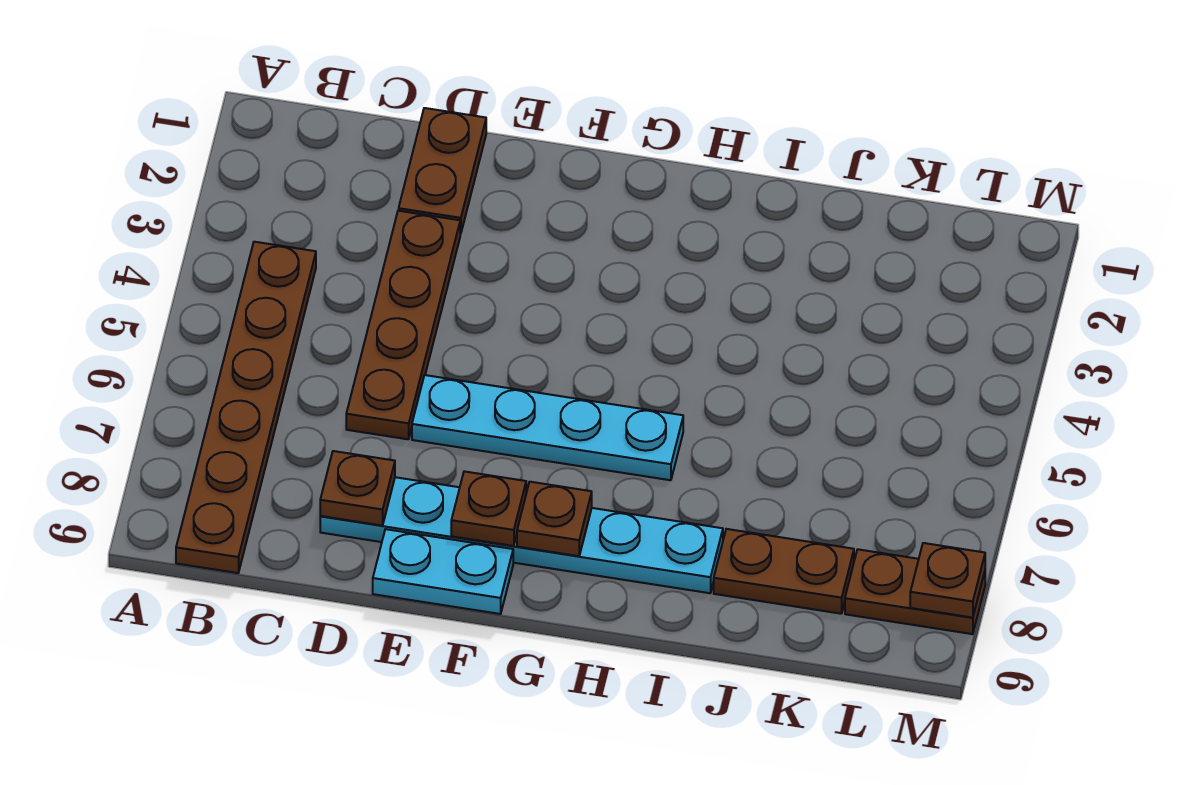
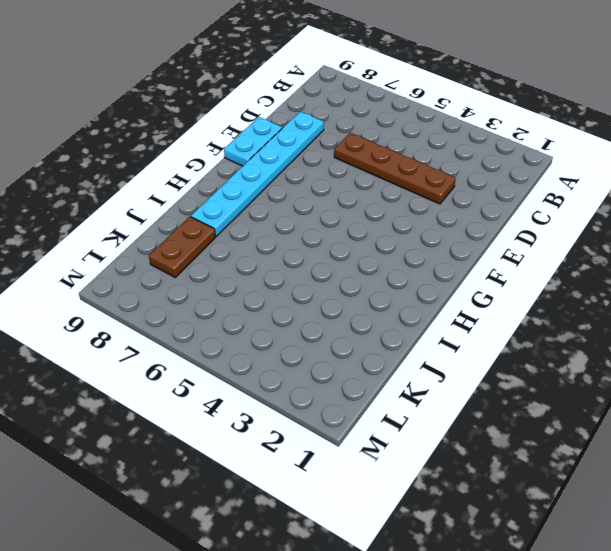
none -> brown plate B4:B9 level 1
none -> brown plate D1:D2 level 1
none -> cyan plate E6:H6 level 1

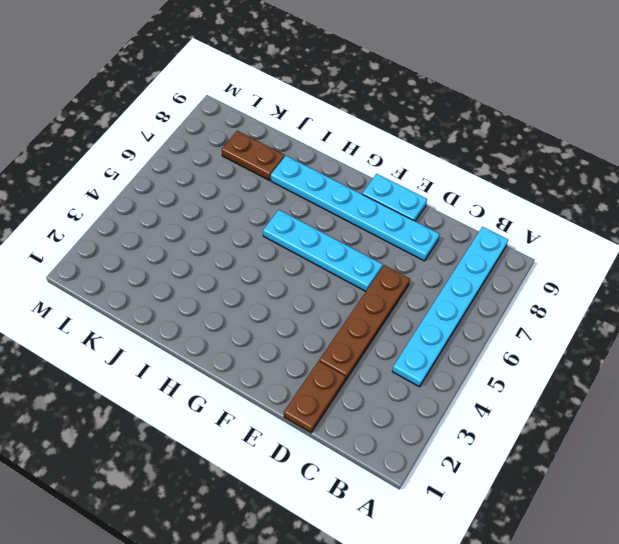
cyan plate B4:B9 level 1 -> brown plate B4:B9 level 1
none -> brown plate L8:M8 level 1
none -> brown plate D8 level 2
none -> brown plate F8 level 2

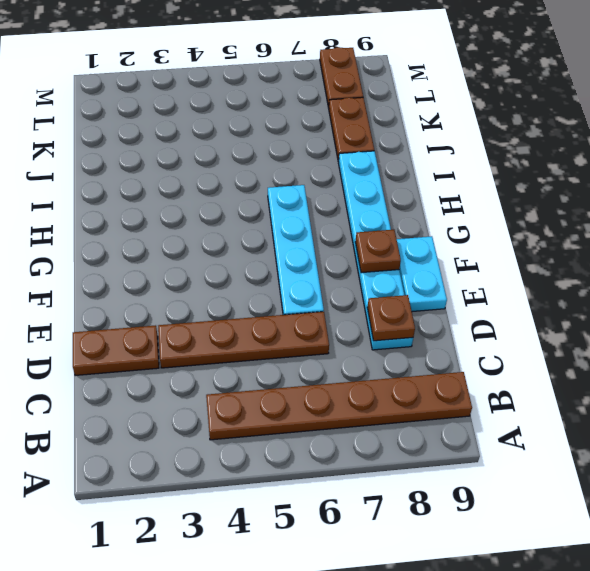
none -> brown plate G8 level 2
none -> brown plate M8 level 2

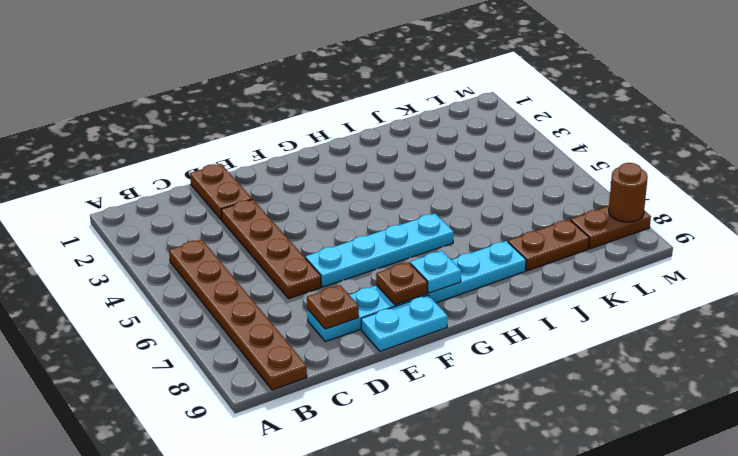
cyan plate G8 level 2 -> brown plate G8 level 2
brown round brick M8 level 2 -> brown plate M8 level 2

